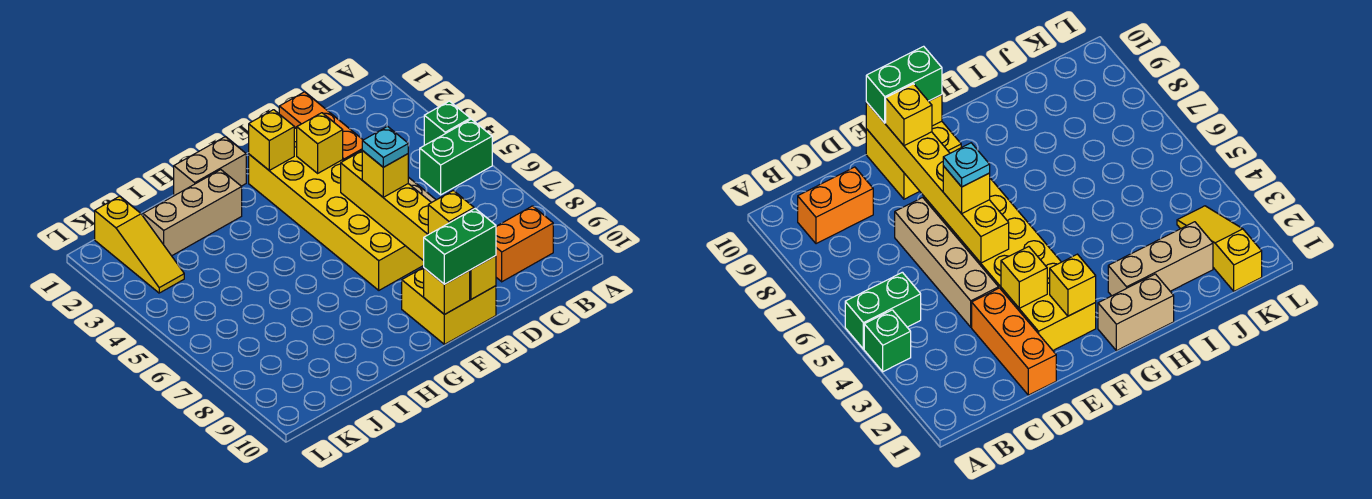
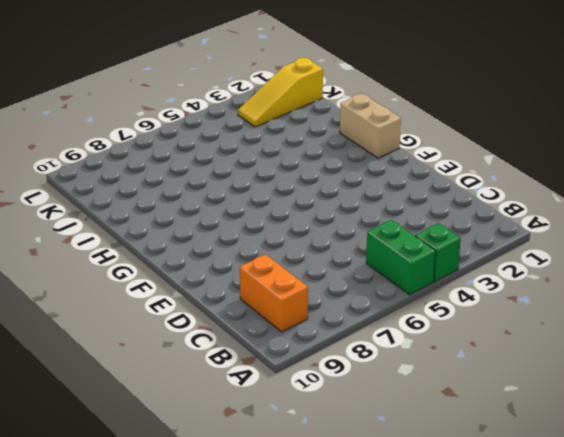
none -> orange brick D1:D3 level 1
none -> tan brick D4:D7 level 1
none -> yellow brick E2:F7 level 1

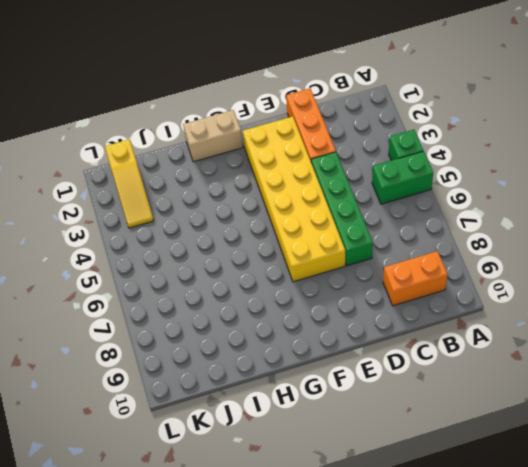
green brick D4:D7 level 1 -> tan brick D4:D7 level 1
none -> yellow brick E9:F10 level 1
none -> tan brick H2:J2 level 1
none -> yellow brick E3 level 2

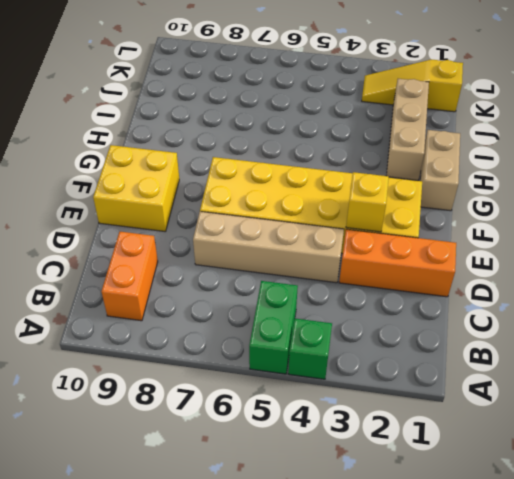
none -> yellow brick E5:E10 level 2
none -> yellow brick F2 level 2
none -> yellow brick F10 level 2

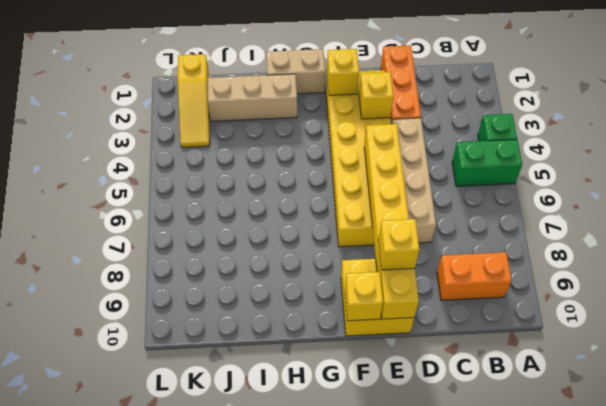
none -> yellow brick E6 level 3
none -> green brick E10:F10 level 3
none -> cyan plate E6 level 4

